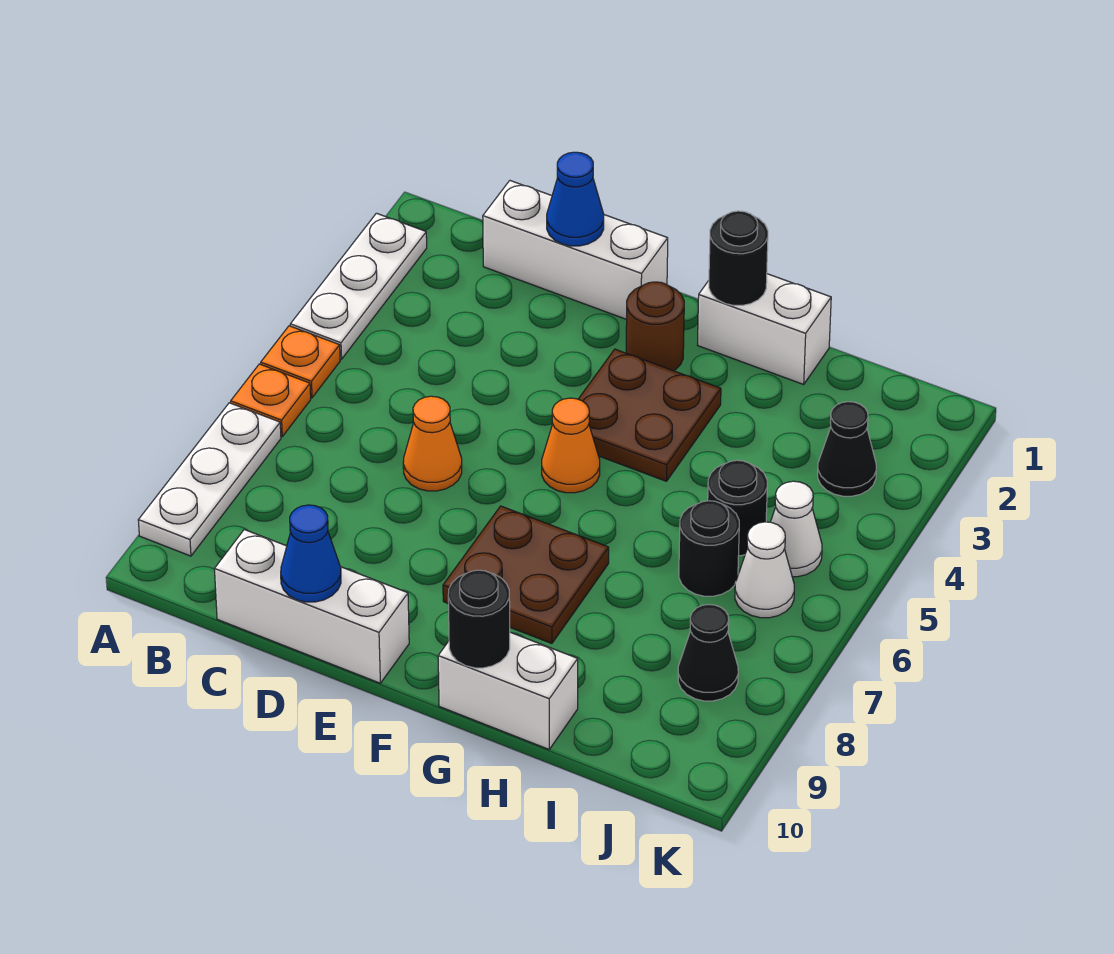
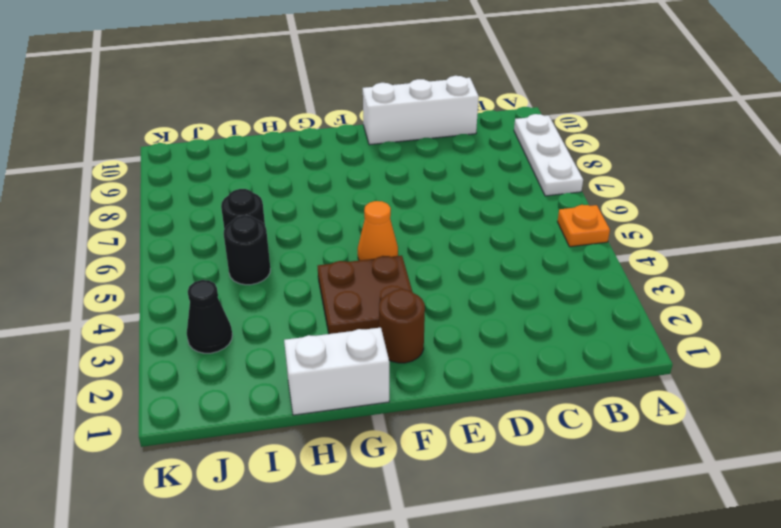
none -> white plate A2:A4 level 1
none -> orange plate A6 level 1
none -> white brick C1:E1 level 1

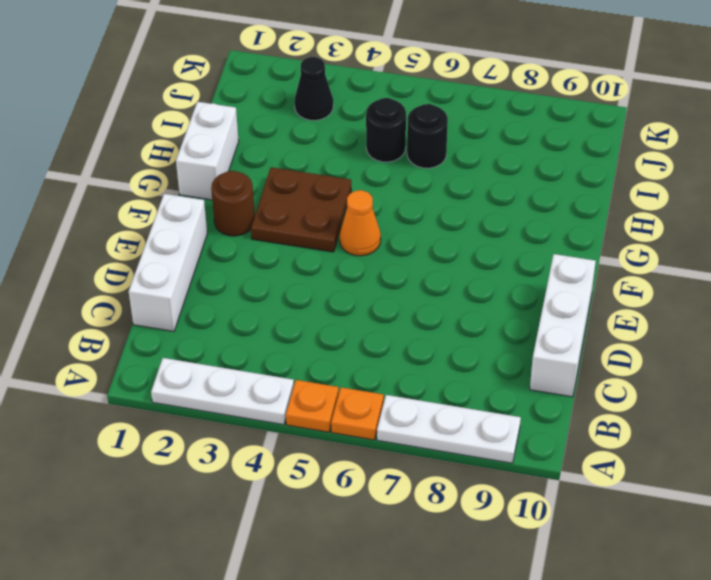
none -> orange cone D6 level 1
none -> brown plate F7:G8 level 1
none -> white brick G10:H10 level 1

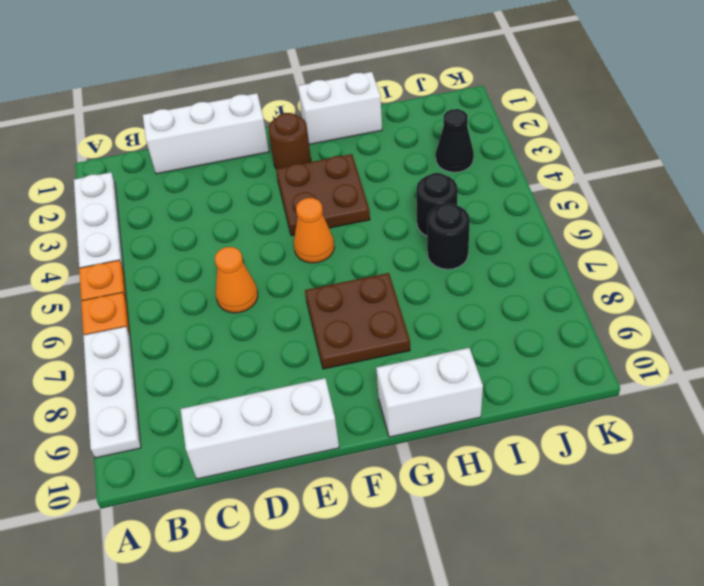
none -> white cone J5 level 1
none -> white cone J6 level 1
none -> black cone J8 level 1

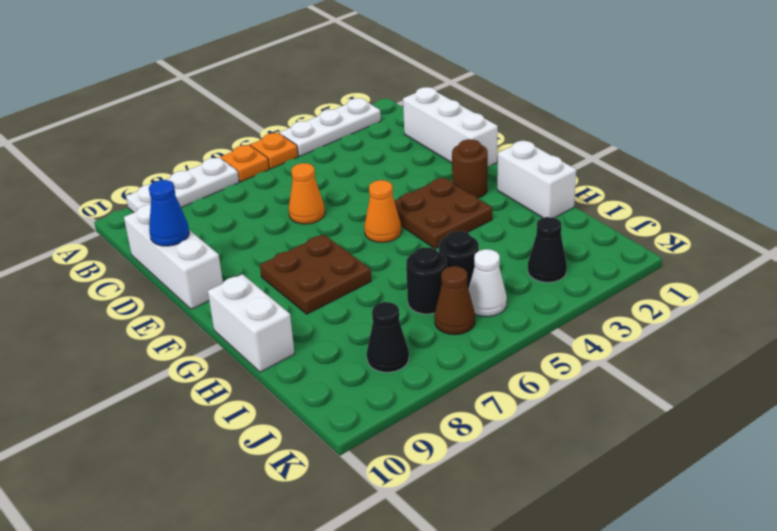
brown cone J6 level 1 -> white cone J6 level 1
none -> blue cone D1 level 2
none -> black round brick G1 level 2
none -> black round brick G10 level 2

